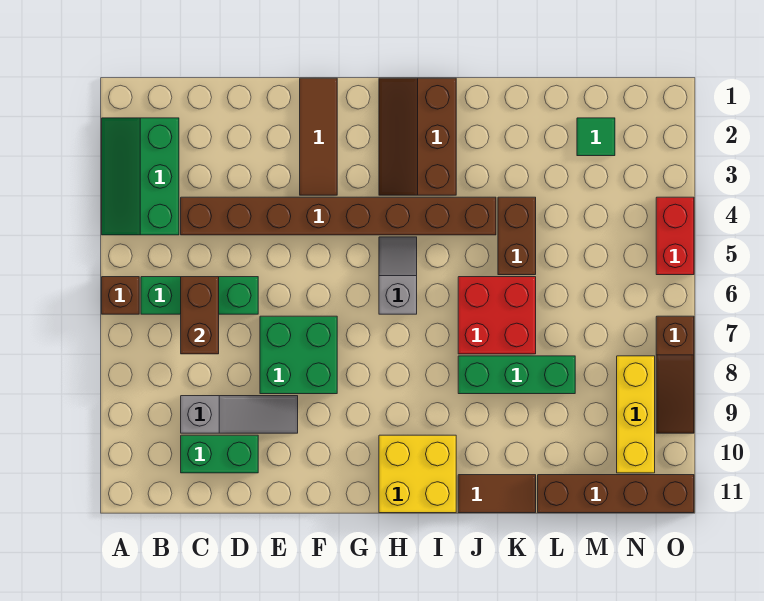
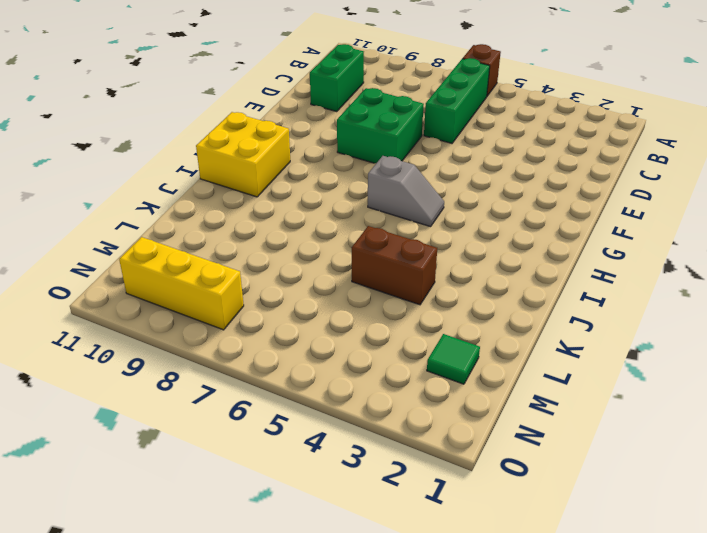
none -> green slope A2:B4 level 1 top B
none -> brown brick C4:J4 level 1
none -> grey slope C9:E9 level 1 top C

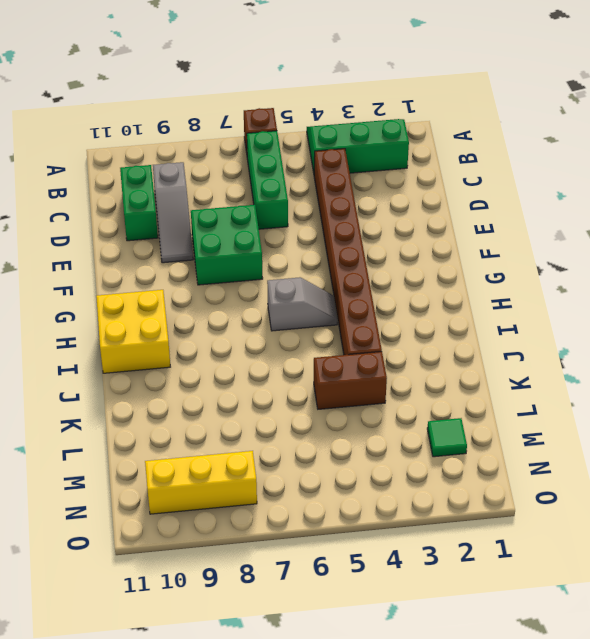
none -> brown tile F1:F3 level 1
none -> brown slope H1:I3 level 1 top I
none -> red brick J6:K7 level 1

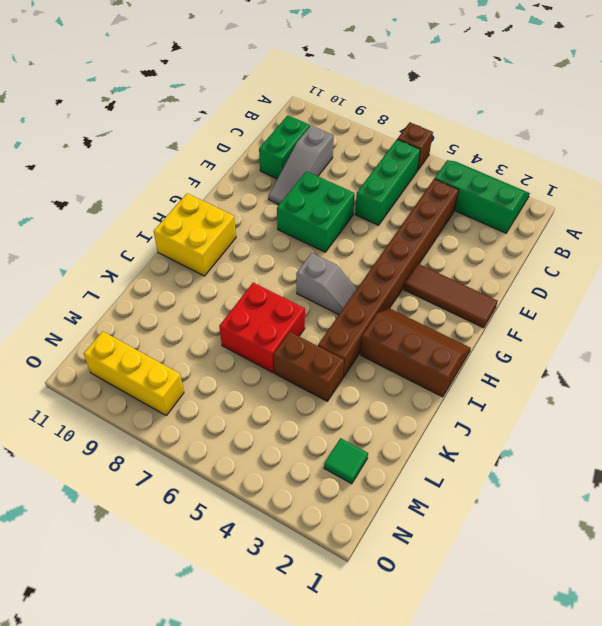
none -> green brick J8:L8 level 1
none -> brown tile J11:K11 level 1
none -> brown brick L11:O11 level 1

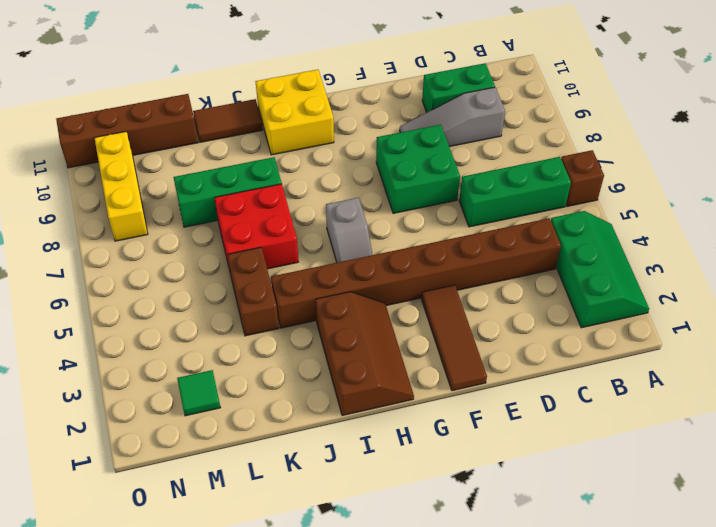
none -> red brick O4:O5 level 1
none -> brown slope O7:O9 level 1 top 7
none -> brown brick C6:C7 level 2

